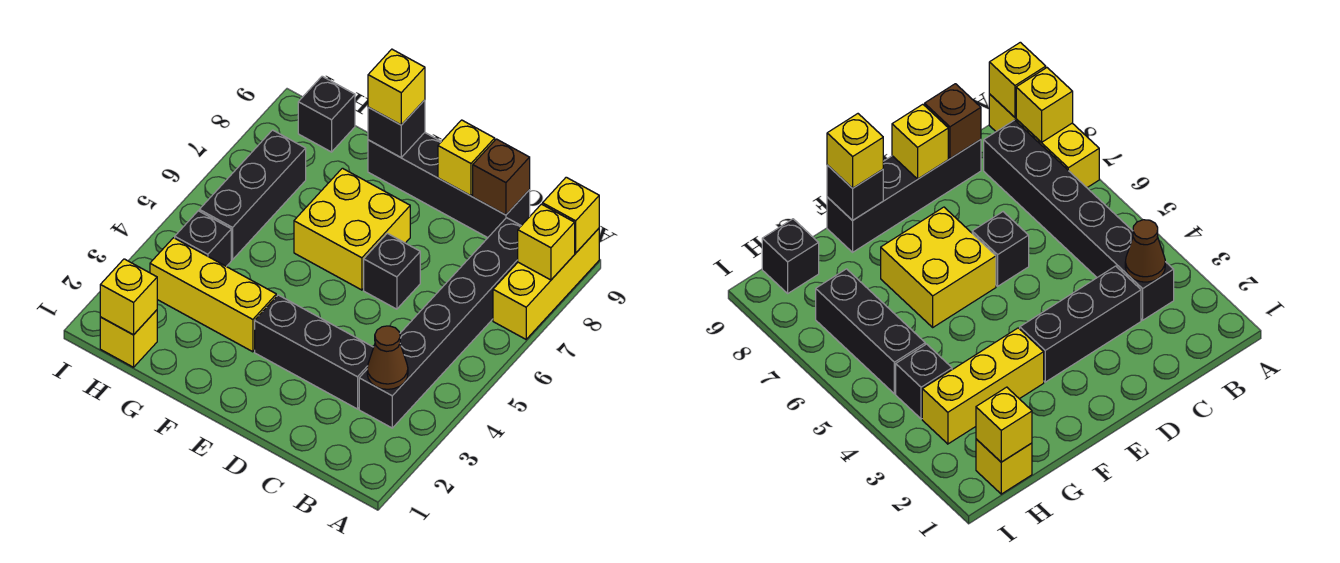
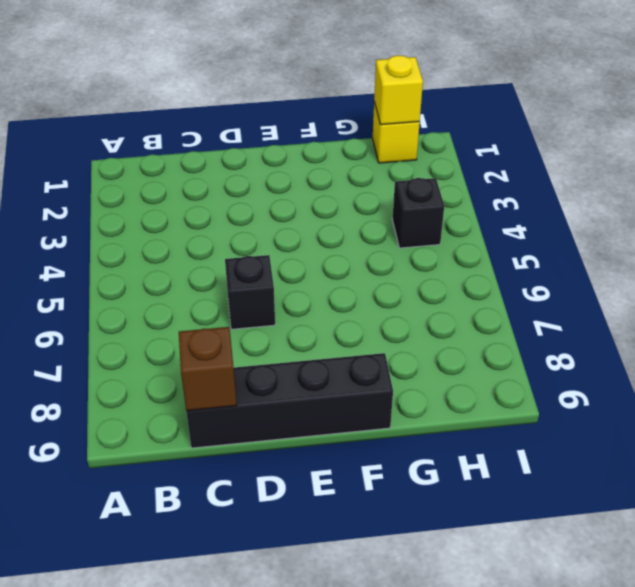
none -> yellow brick A7:A9 level 1
none -> black brick B3:B8 level 1
none -> black brick C3:E3 level 1

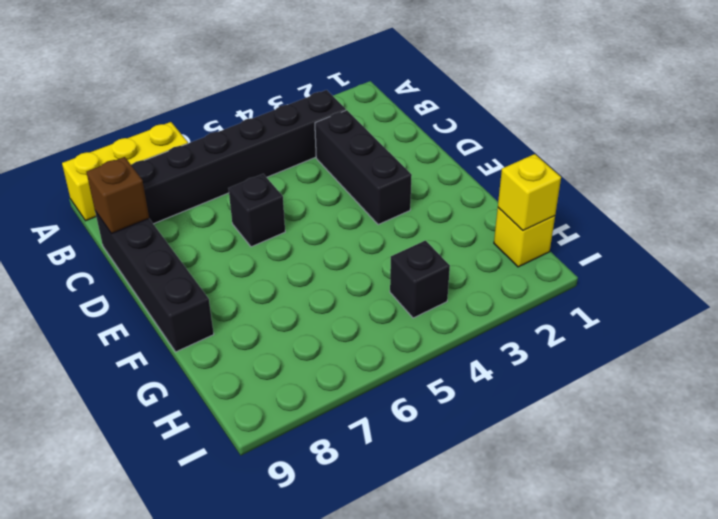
none -> yellow brick E6:F7 level 1
none -> yellow brick F3:H3 level 1
none -> black brick H5:H7 level 1

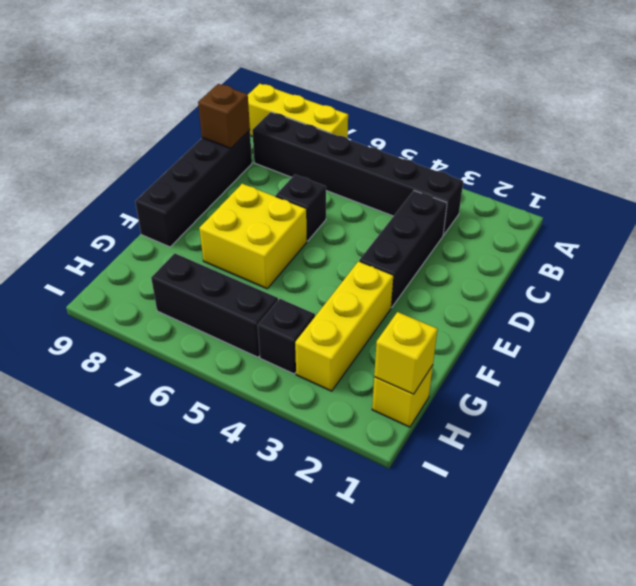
none -> black brick H9 level 1
none -> yellow brick A8 level 2
none -> yellow brick A9 level 2

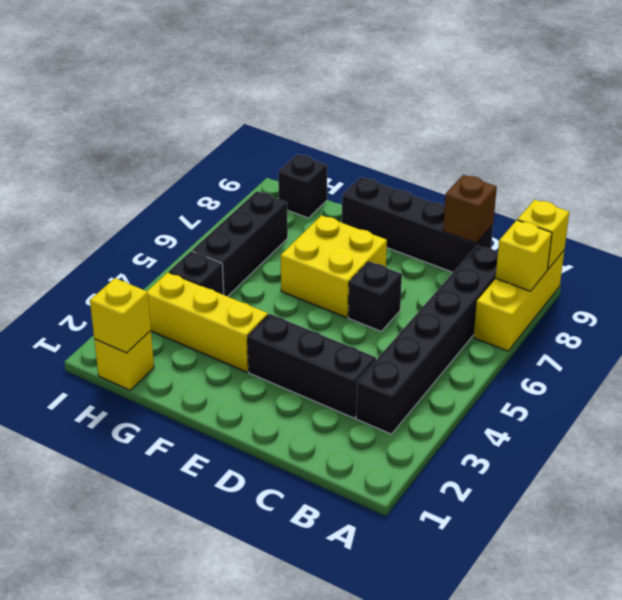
none -> brown cone B3 level 2
none -> yellow brick D9 level 2
none -> black brick F9 level 2

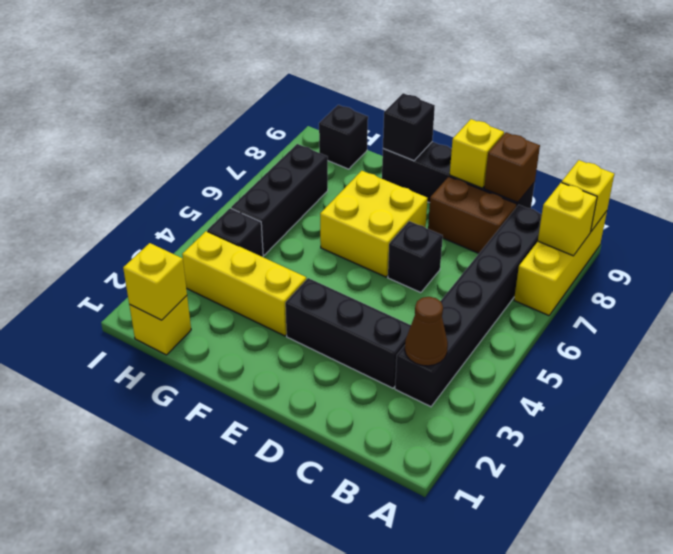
brown brick C8:D8 level 1 -> none
none -> yellow brick F9 level 3

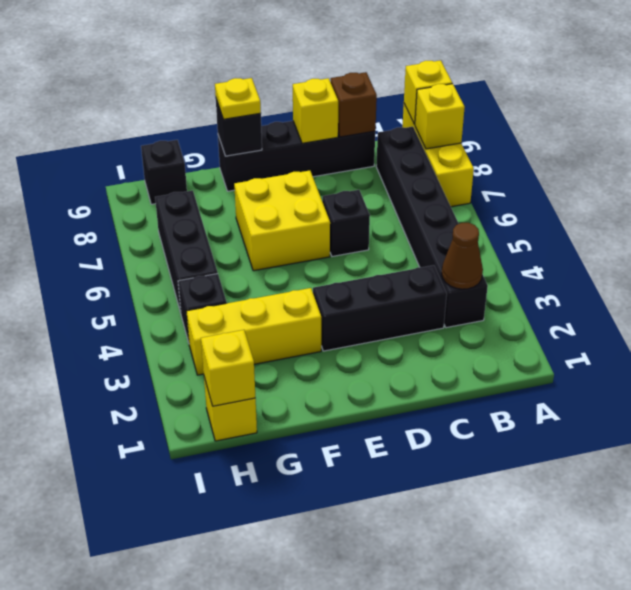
yellow plate F9 level 3 -> yellow brick F9 level 3

